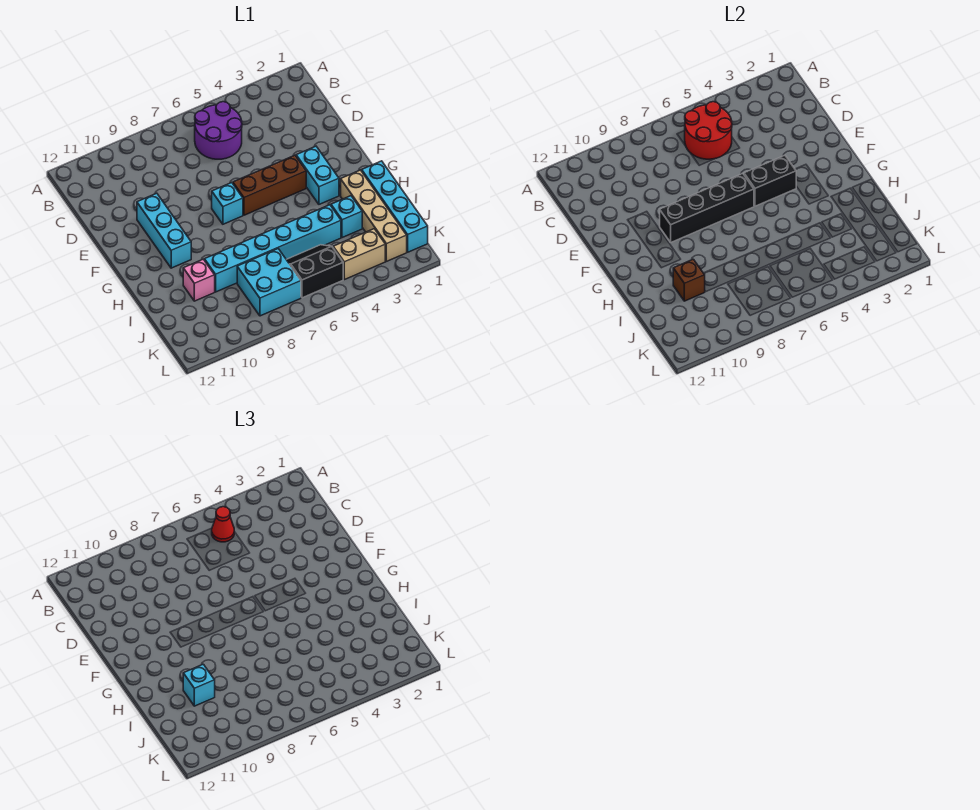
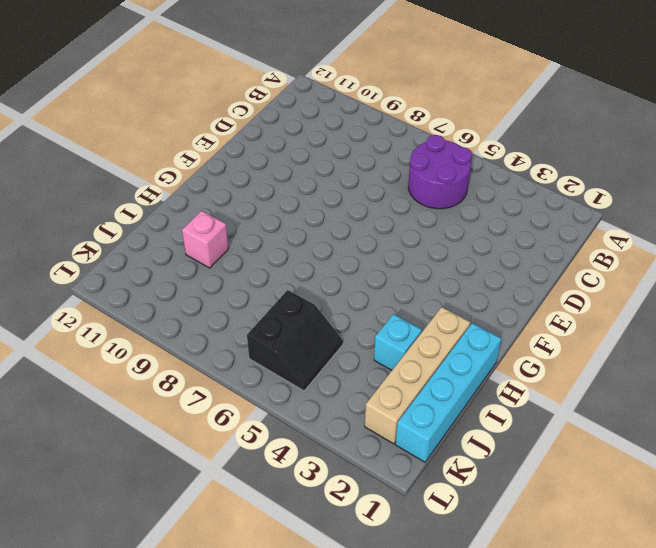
black slope J5:K6 level 1 top 6 -> black slope J5:K6 level 1 top K
none -> cyan brick E10:G10 level 1
none -> cyan brick F3:G3 level 1
none -> brown brick F4:F6 level 1

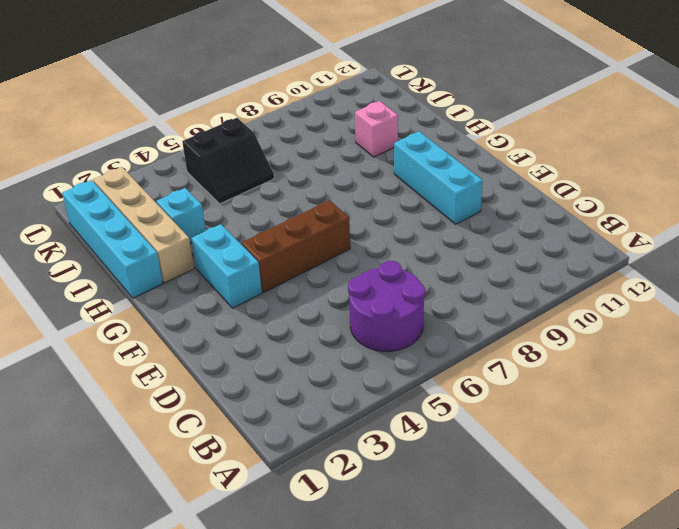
none -> cyan brick F7 level 1
none -> cyan brick I4:I9 level 1
none -> cyan brick J7:K8 level 1

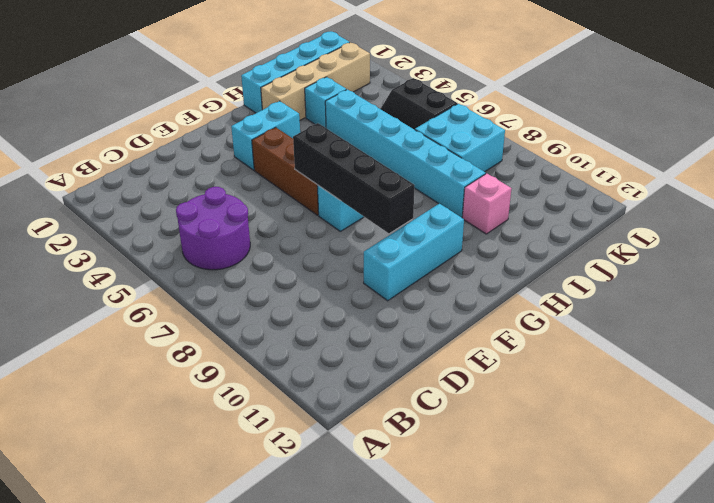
none -> tan brick K3:K4 level 1
none -> red round brick B5:C6 level 2
none -> black brick F4:F5 level 2

